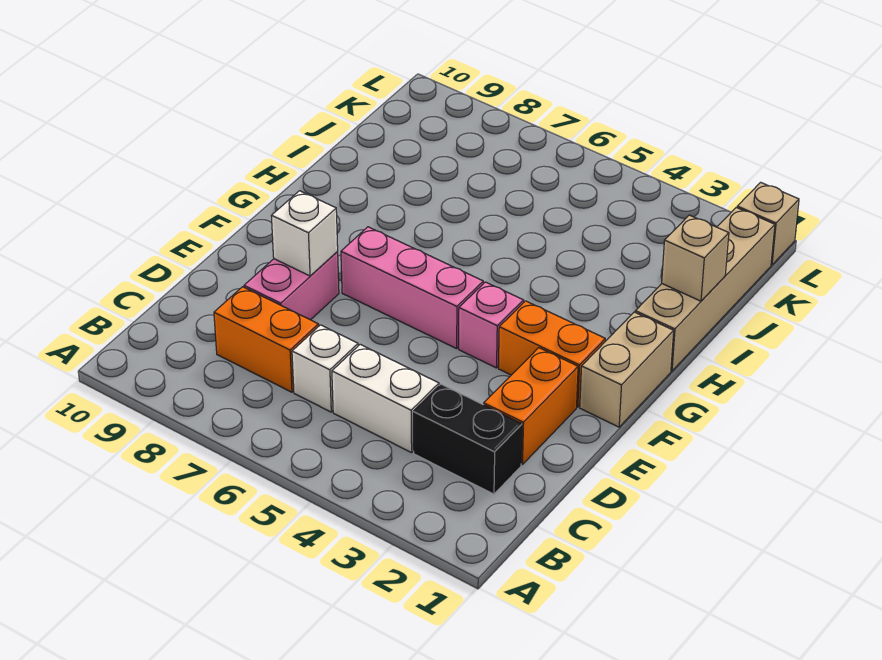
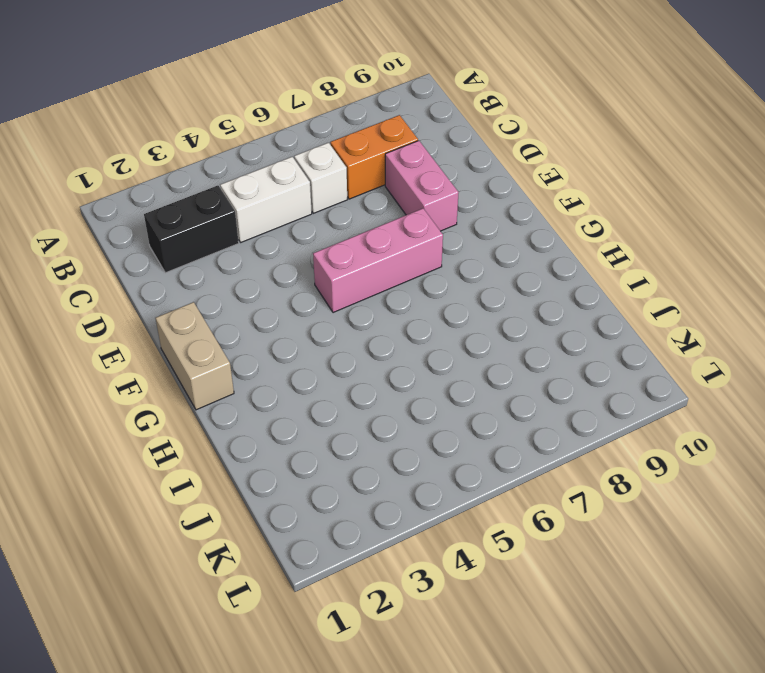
none -> orange brick D2:E2 level 1
none -> orange brick F2:F3 level 1
none -> pink brick F4 level 1

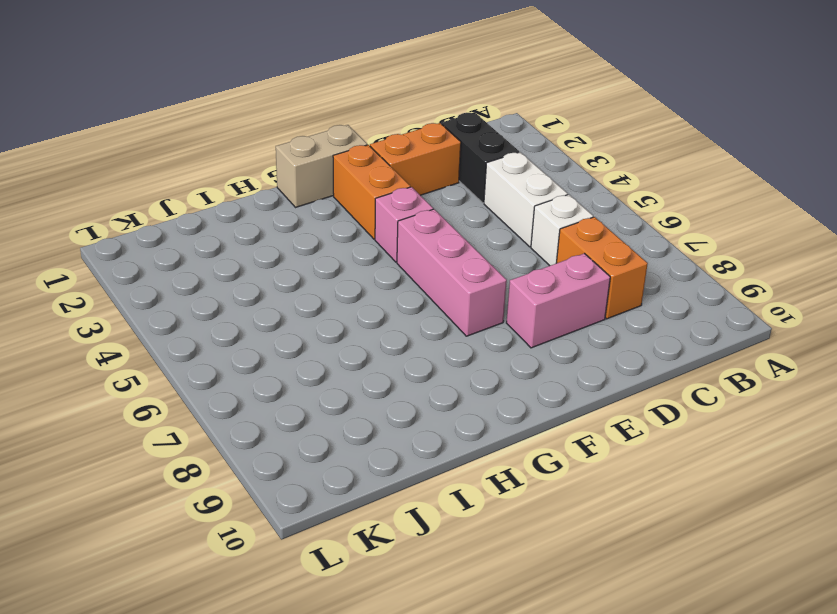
none -> tan brick H1:K1 level 1
none -> tan brick L1 level 1
none -> white brick E8 level 2

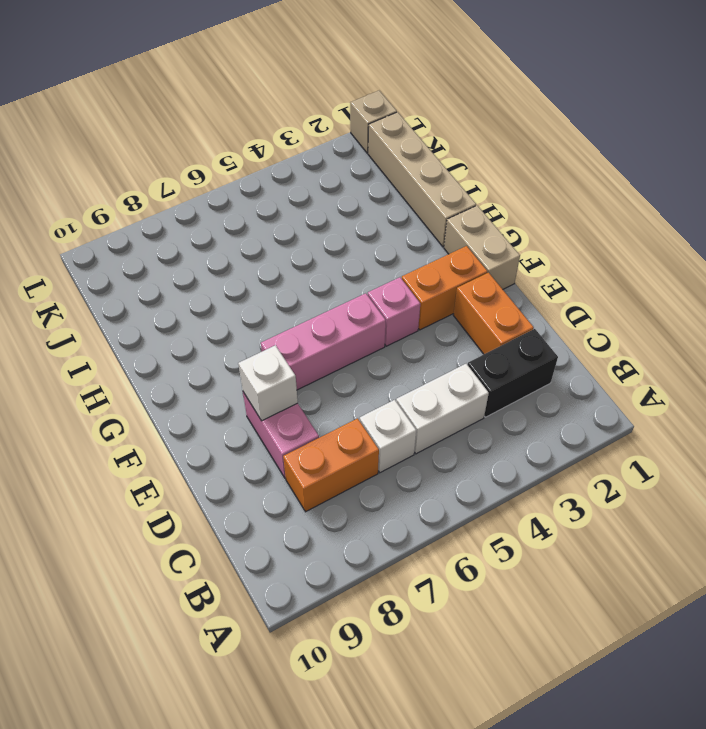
none -> tan brick I1 level 2

